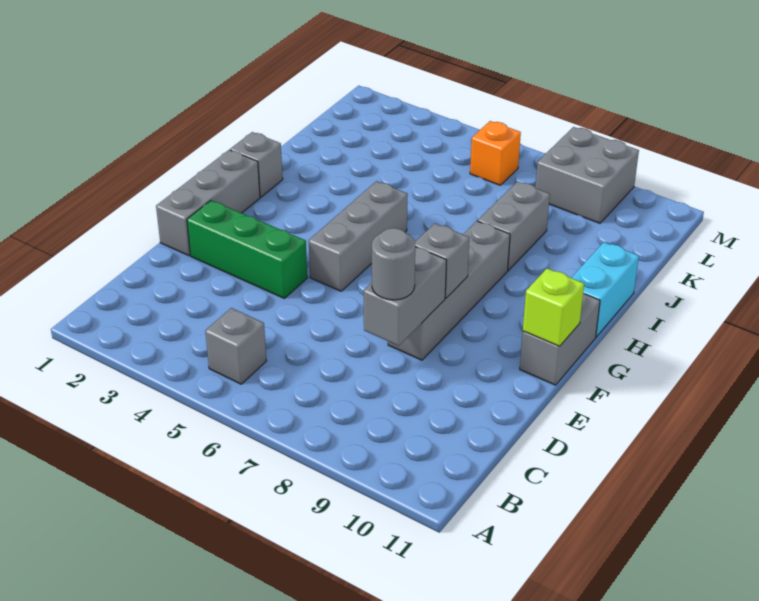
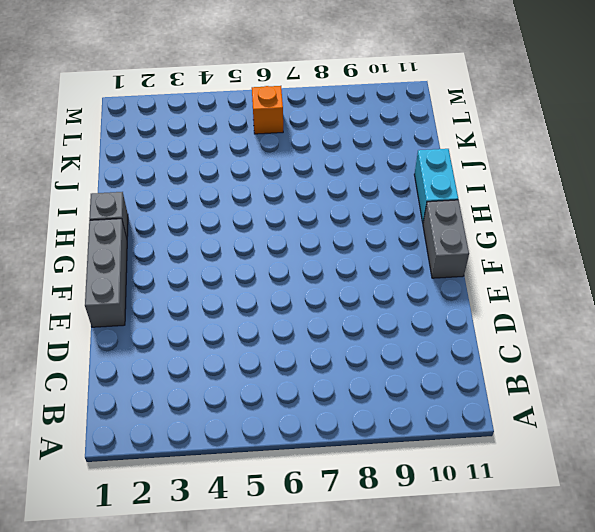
none -> grey brick B5 level 1
none -> green brick E2:E4 level 1
none -> grey brick E8:H8 level 1

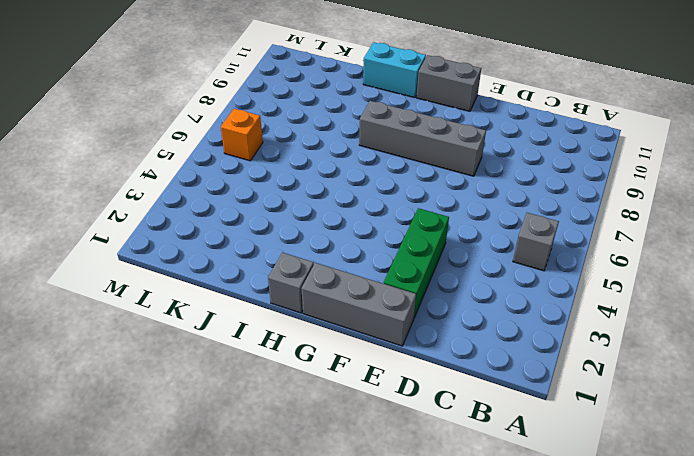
none -> grey brick F5:H5 level 1
none -> grey brick I8:J8 level 1
none -> grey brick L8:M9 level 1

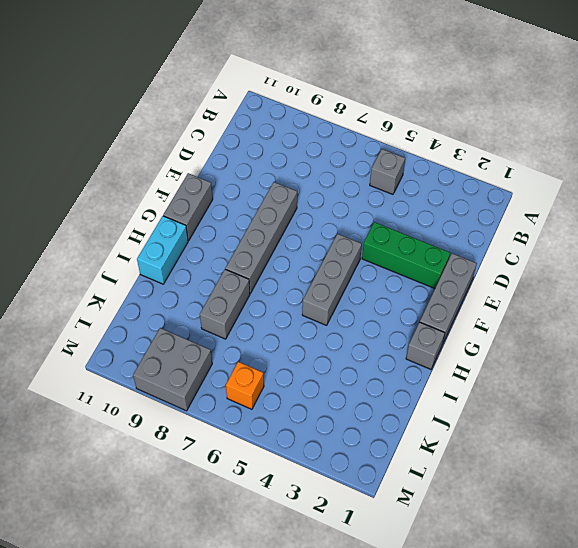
none -> grey brick D8:E8 level 2
none -> grey brick F8 level 2
none -> lime brick F11 level 2

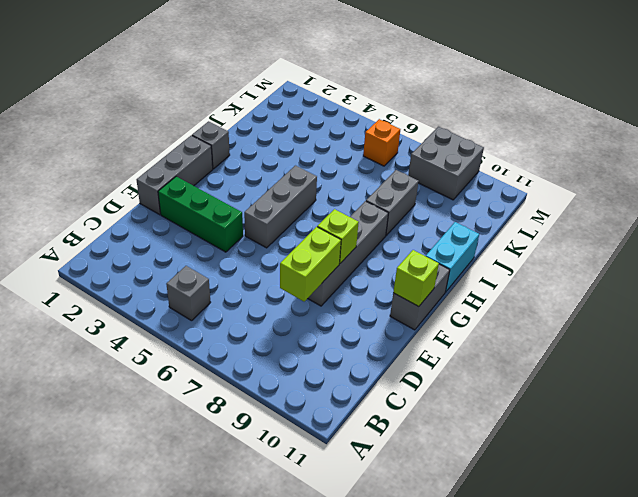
lime brick D8:E8 level 2 -> grey brick D8:E8 level 2
lime brick F8 level 2 -> grey brick F8 level 2
none -> grey round brick D8 level 3

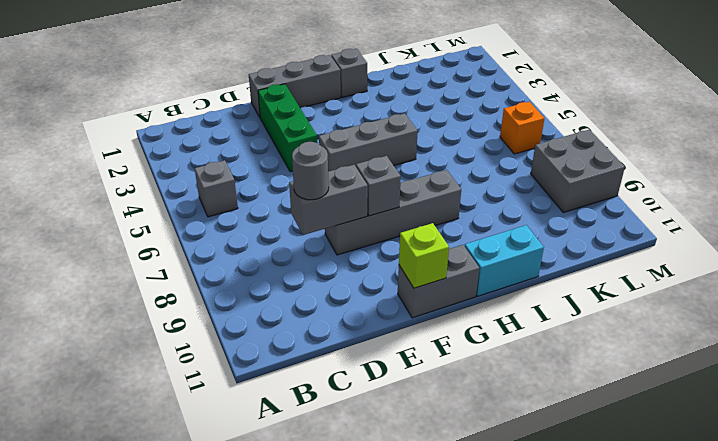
none -> grey brick I8:J8 level 1

